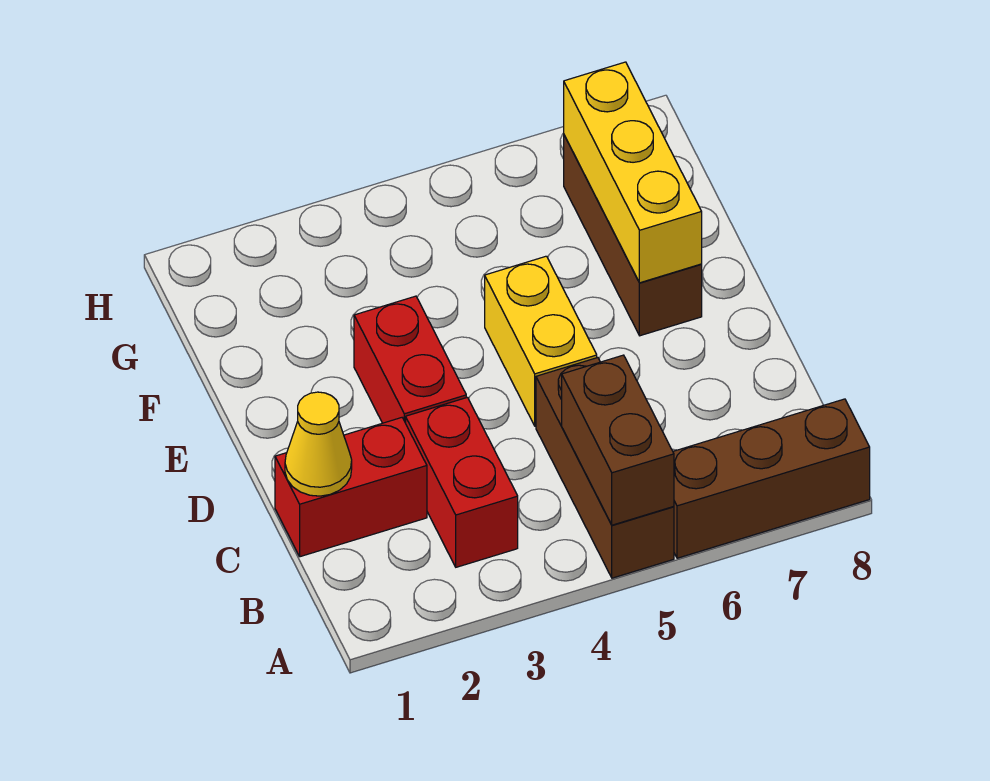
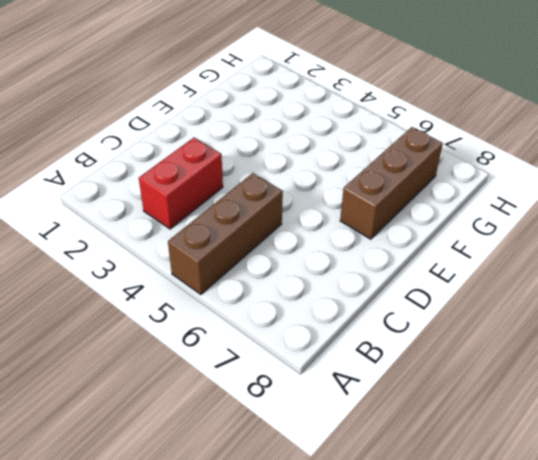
none -> brown brick A6:A8 level 1
none -> red brick C1:C2 level 1

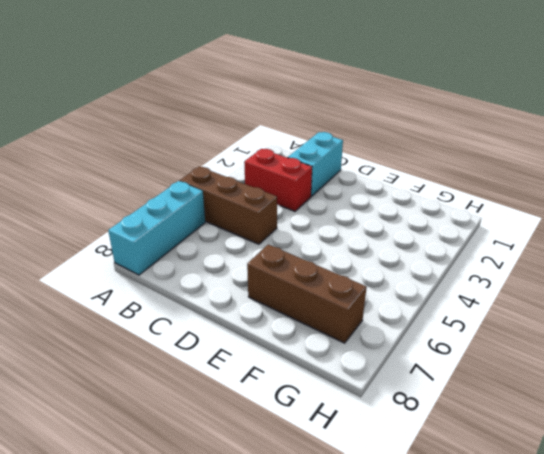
cyan brick A6:A8 level 1 -> brown brick A6:A8 level 1
cyan brick C1:C2 level 1 -> red brick C1:C2 level 1
none -> red brick D3:E3 level 1
none -> yellow brick D5:E5 level 1

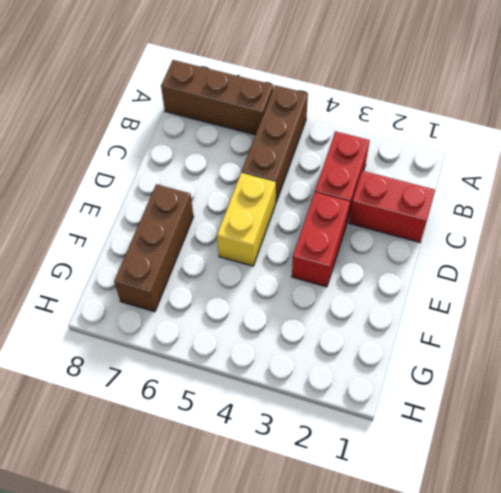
none -> brown brick A5:B5 level 2
none -> yellow cone C1 level 2

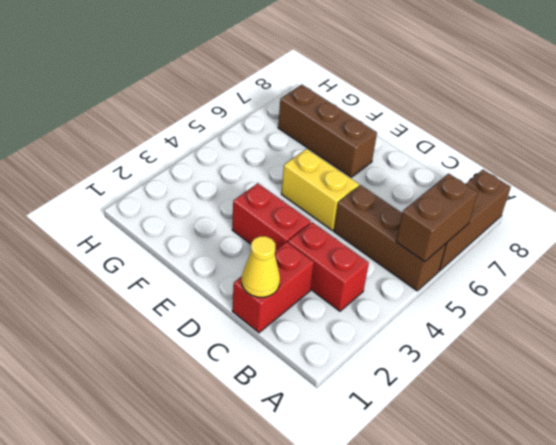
brown brick A5:A6 level 2 -> brown brick A5:B5 level 2
none -> yellow brick E7:G7 level 2

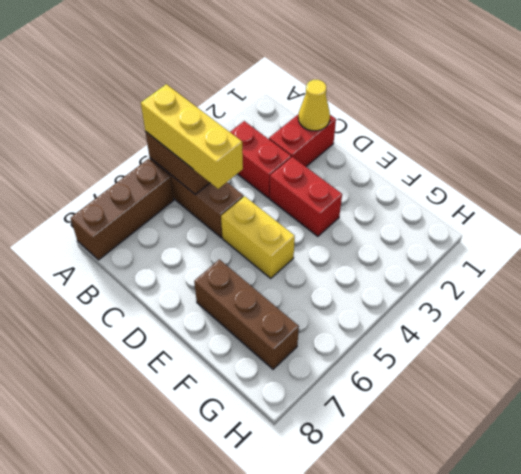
yellow brick A5:C5 level 3 -> yellow brick E7:G7 level 2

